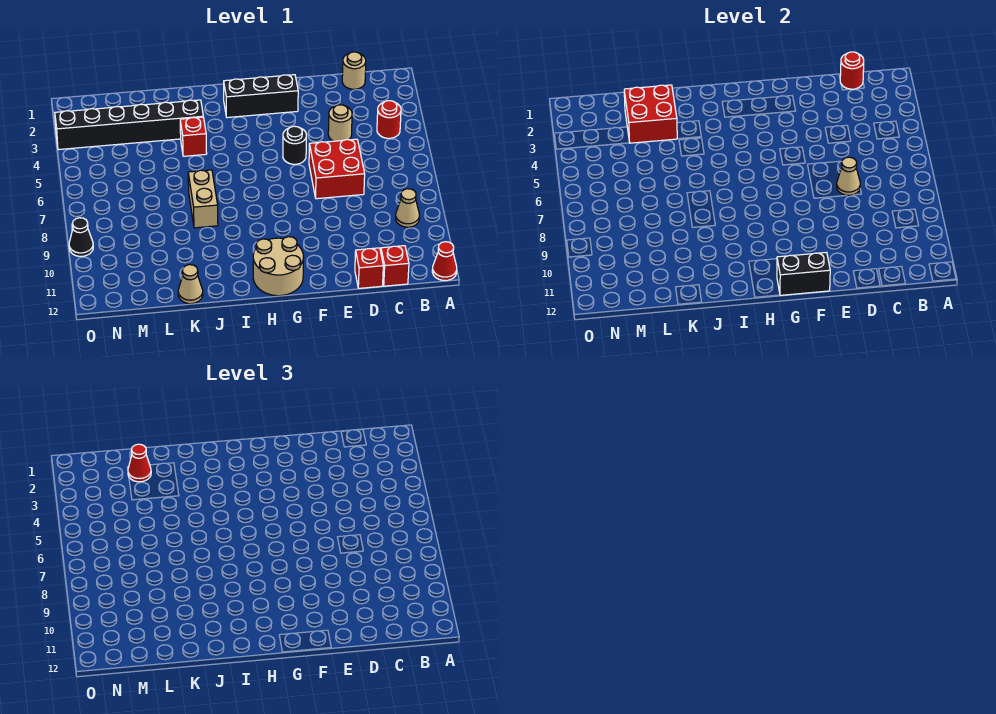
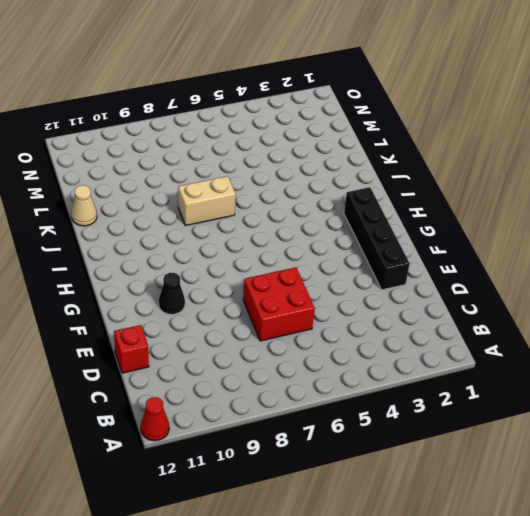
black brick E2:H2 level 1 -> black brick F2:H2 level 1
black cone F10 level 1 -> black cone O9 level 1
none -> red round brick B4 level 1
none -> tan cone B9 level 1
none -> tan round brick C1 level 1

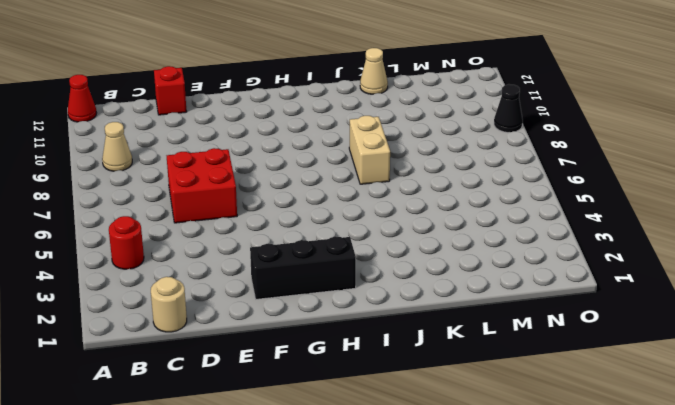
none -> red brick C12 level 1
none -> tan round brick D4 level 1
none -> black round brick F5 level 1

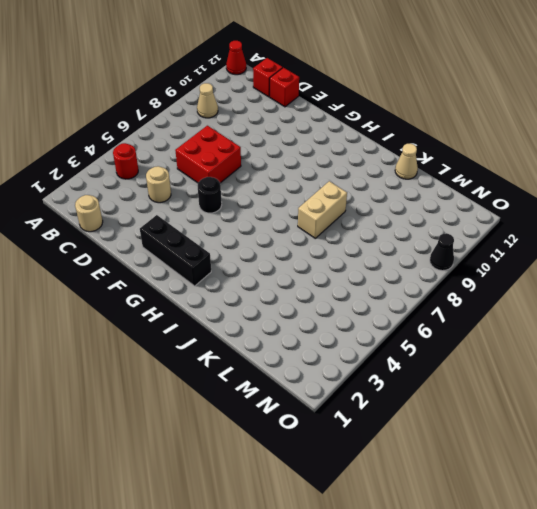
none -> tan round brick G11:H12 level 1
none -> black brick J3:O3 level 1
none -> red brick J4 level 1

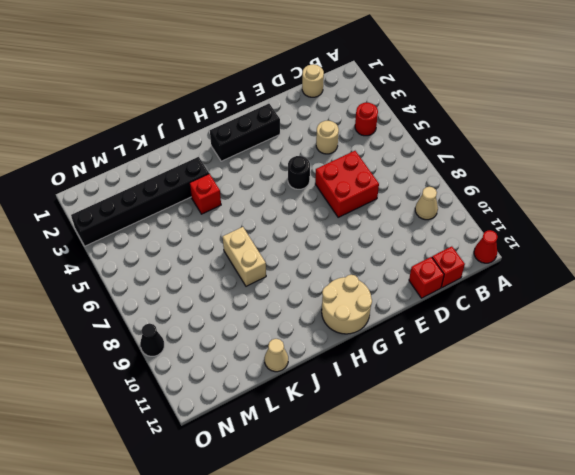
none -> red round brick C1 level 2
none -> tan cone D7 level 2
none -> black brick F12:G12 level 2

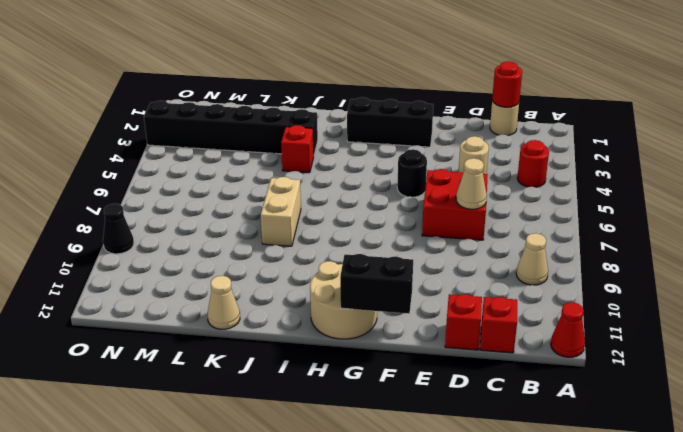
none -> red brick K2:L3 level 2
none -> red cone L2 level 3

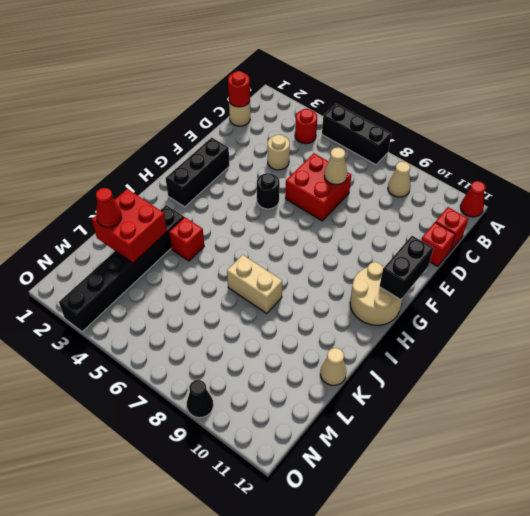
black brick A5:A7 level 1 -> none

